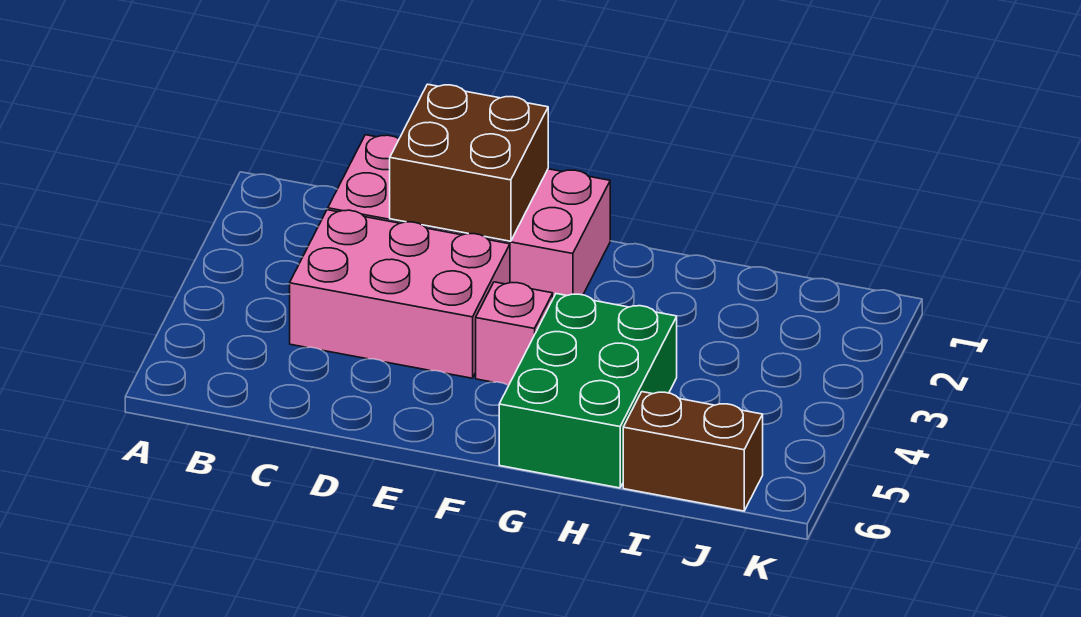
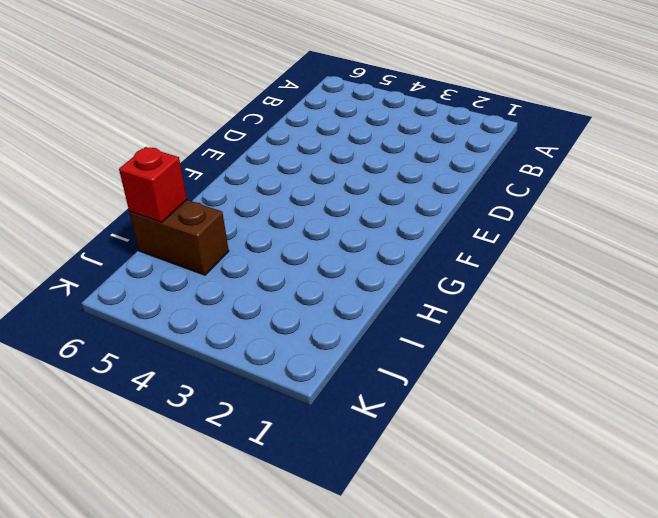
brown brick I5:I6 level 1 -> brown brick I6:J6 level 1
red brick I6 level 2 -> none
none -> pink brick C1:F2 level 1
none -> pink brick C3:E4 level 1

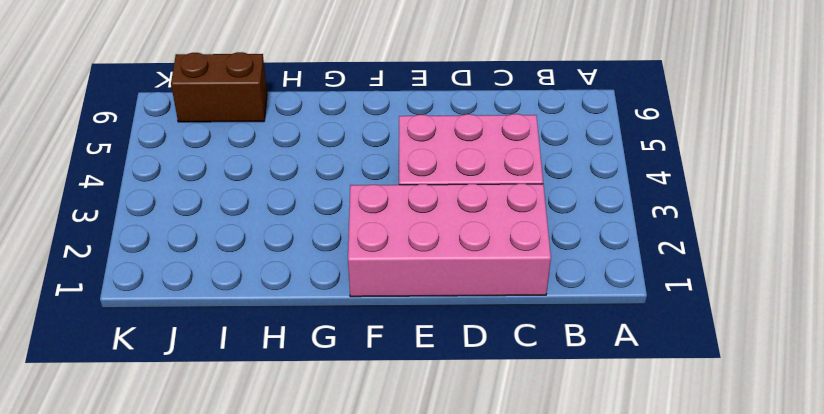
none -> pink brick F4 level 1
none -> green brick G4:H6 level 1

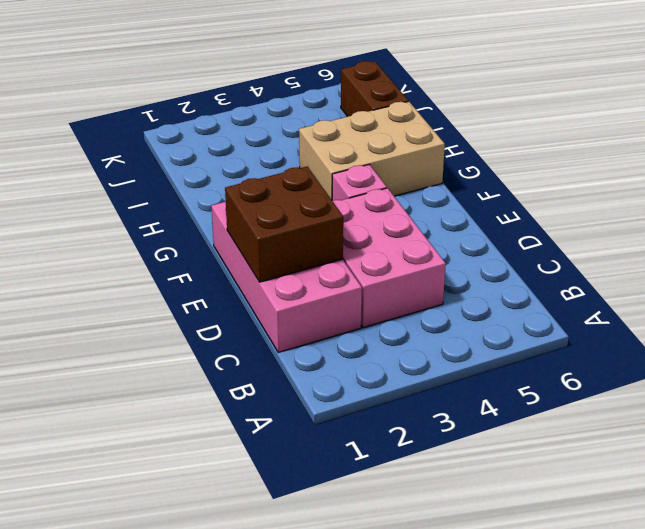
tan brick G4:H6 level 1 -> green brick G4:H6 level 1

